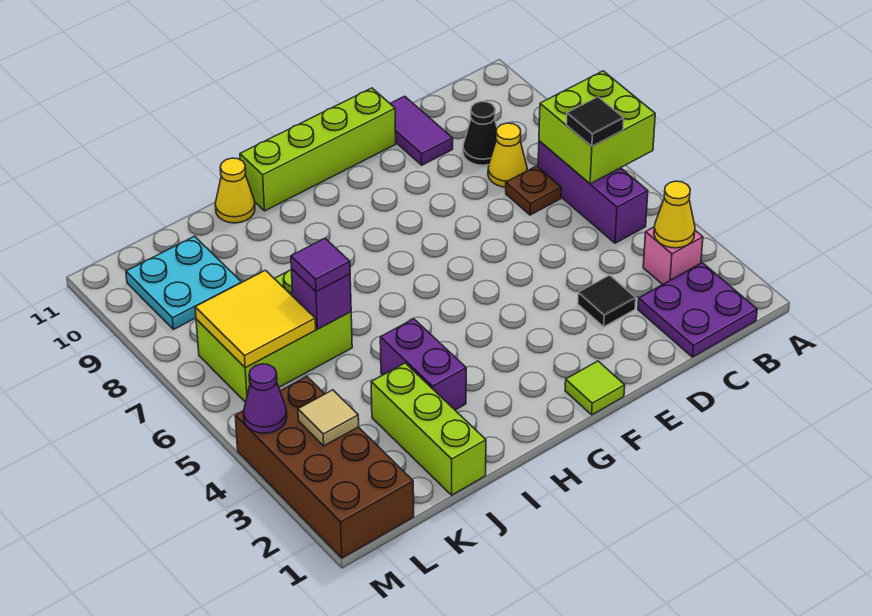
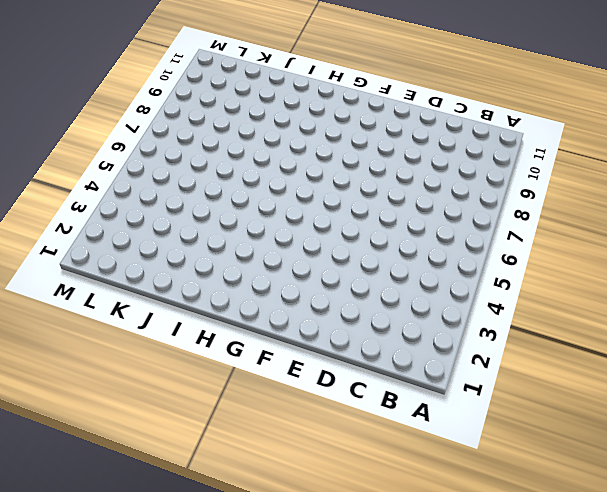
none -> purple plate B1:C2 level 1
none -> pink brick B3 level 1
none -> purple brick B5:B7 level 1

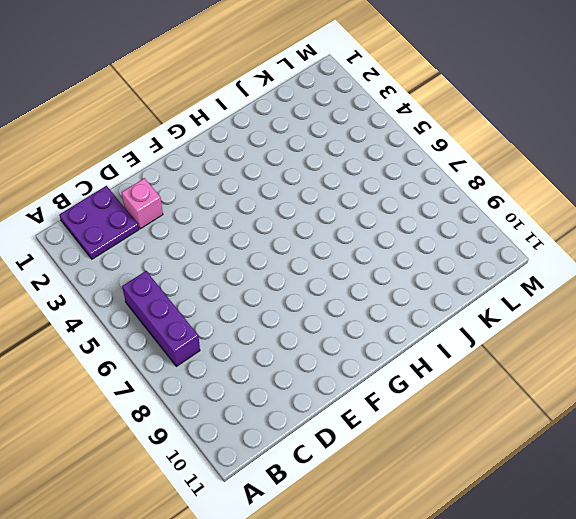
pink brick D2 level 1 -> pink brick B3 level 1
none -> brown plate C7 level 1
none -> yellow cone C8 level 1
none -> black cone C9 level 1

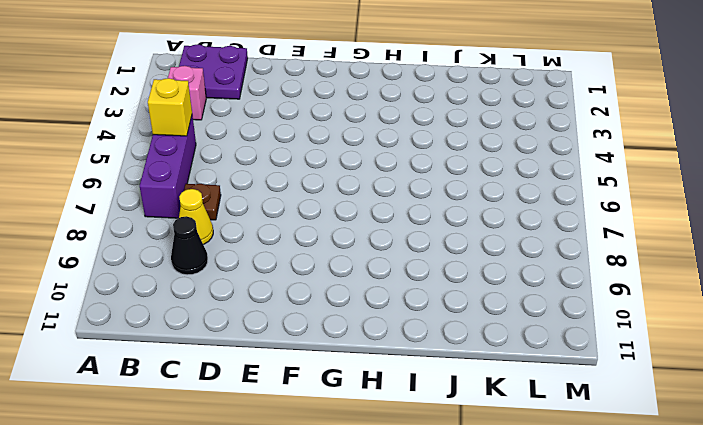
yellow brick B5 level 2 -> none
none -> black tile D3 level 1
none -> purple tile D10:D11 level 1
none -> lime brick E11:H11 level 1

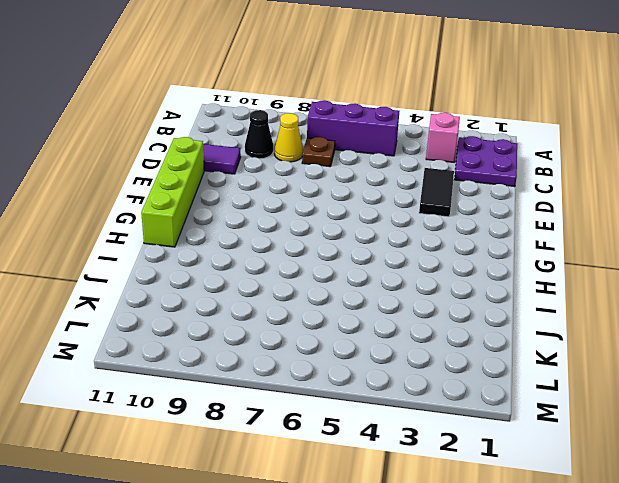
black tile D3:E3 level 1 -> black tile D3 level 1
none -> lime tile F1 level 1
none -> purple brick I3:I4 level 1
none -> yellow cone I11 level 1

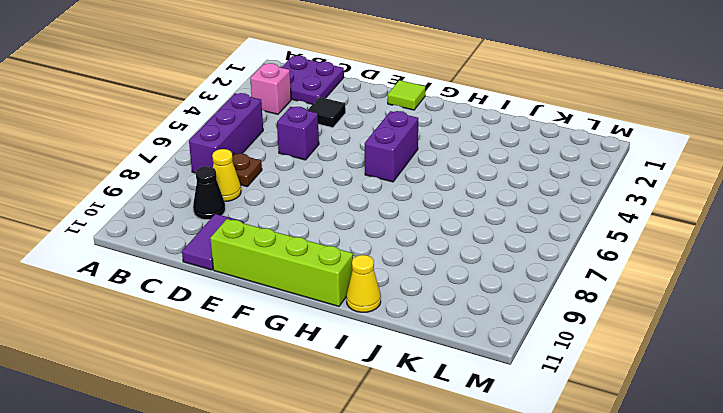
purple brick D5 level 1 -> purple brick J6 level 2
purple brick G4:G5 level 1 -> purple brick I3:I4 level 1
none -> lime brick J1:J3 level 1
none -> lime brick J6:L7 level 1
none -> cyan plate K9:L10 level 1

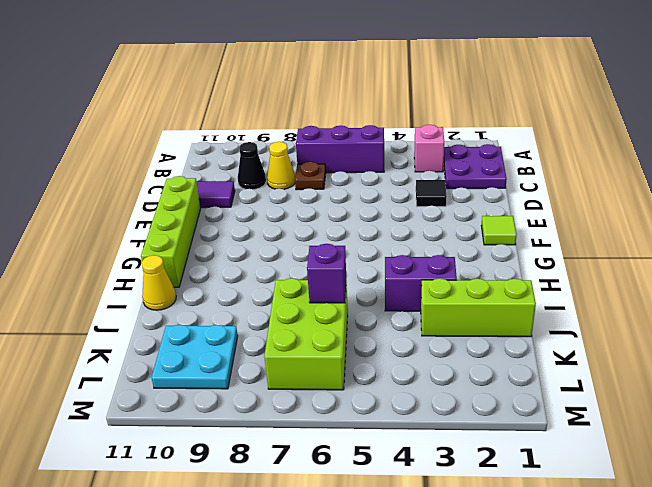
none -> brown brick L1:M4 level 1
none -> lime brick A6:B7 level 2
none -> yellow cone B3 level 2

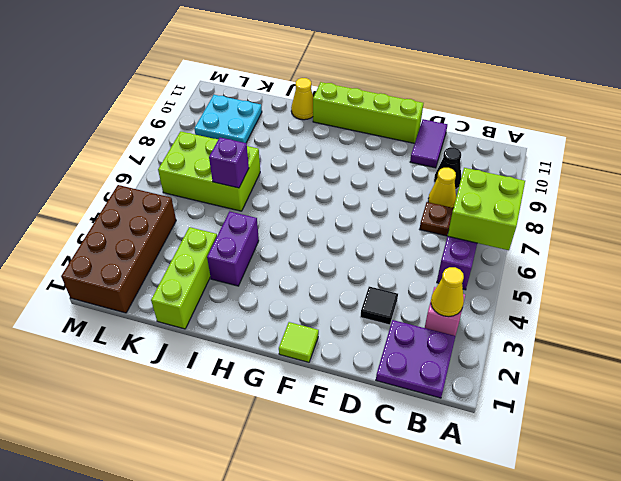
none -> yellow tile K6:L7 level 2
none -> tan tile L3 level 2
none -> purple cone M4 level 2

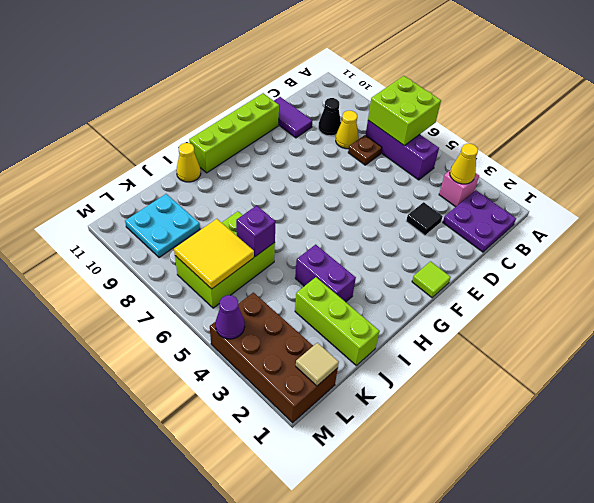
tan tile L1 level 2 -> tan tile L3 level 2
none -> black tile B6 level 3
none -> purple tile J6 level 3

